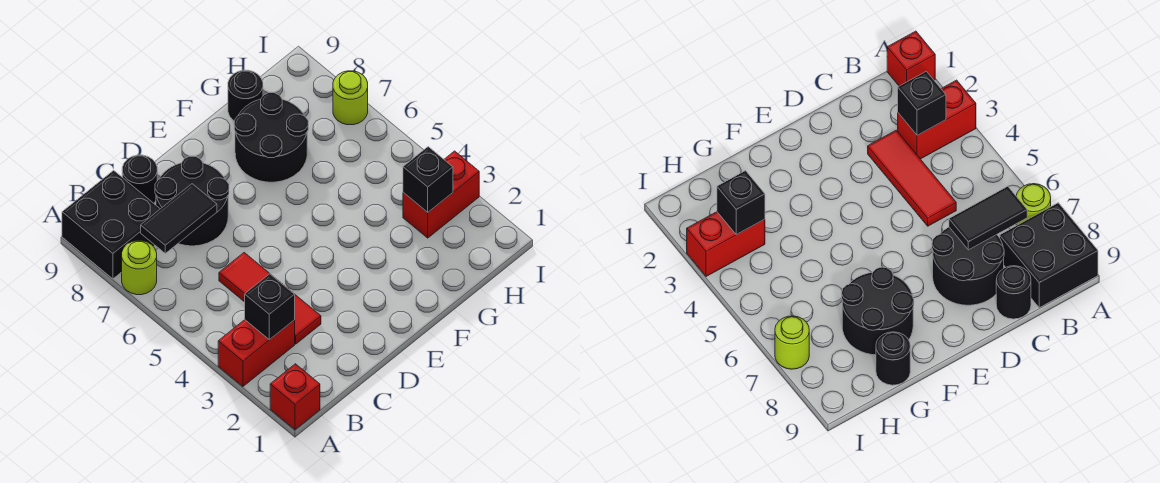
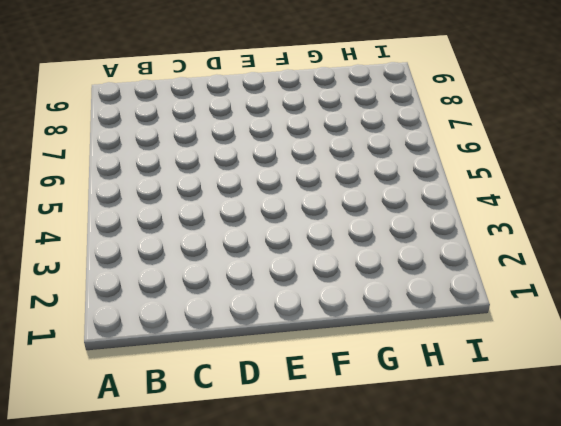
none -> red brick A1 level 1
none -> red brick A3:B3 level 1
none -> lime round brick A7 level 1

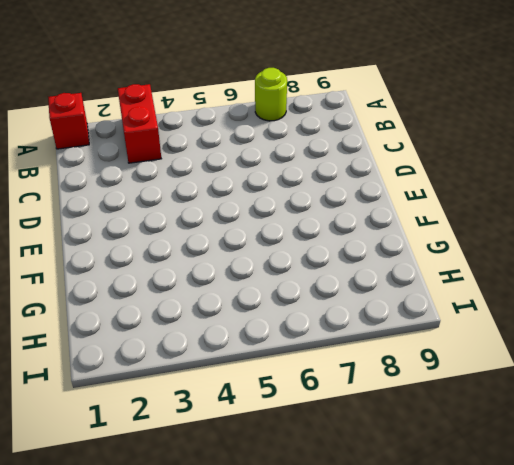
none -> black brick A8:B9 level 1
none -> red tile C3:C5 level 1
none -> black round brick C7:D8 level 1

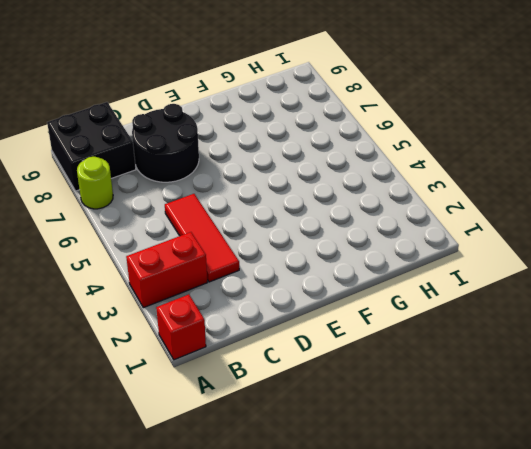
none -> black round brick C9 level 1
none -> black round brick F7:G8 level 1
none -> black round brick G9 level 1

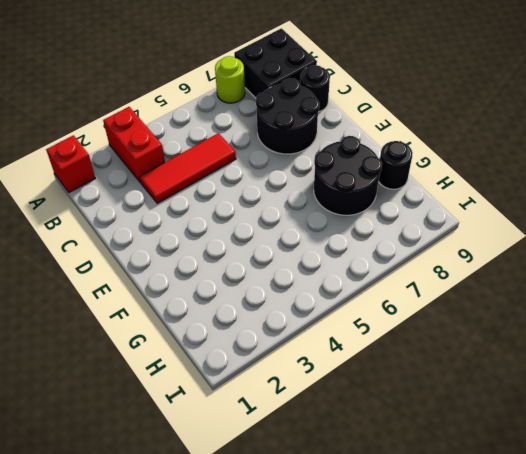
none -> red brick H3:I3 level 1
none -> lime round brick I7 level 1
none -> black brick B3 level 2

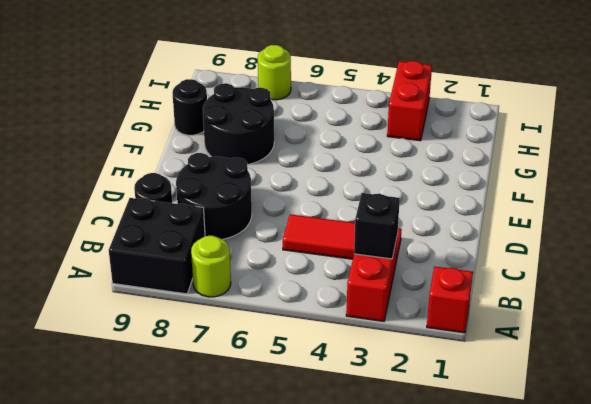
none -> black tile B7:C7 level 2
none -> black brick H3 level 2

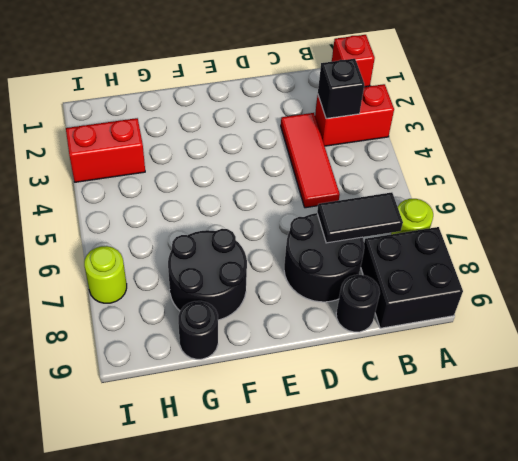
none -> black brick H3 level 2

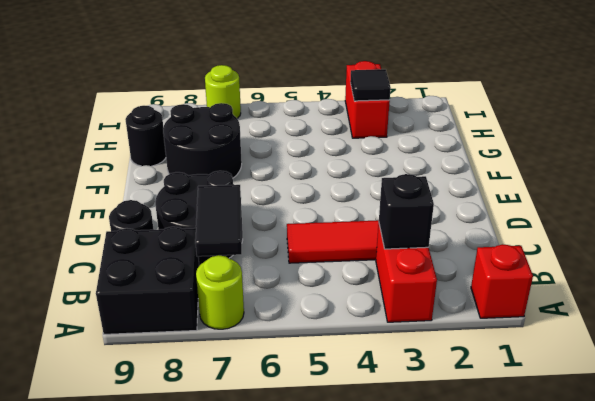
black tile H3 level 2 -> black brick H3 level 2

